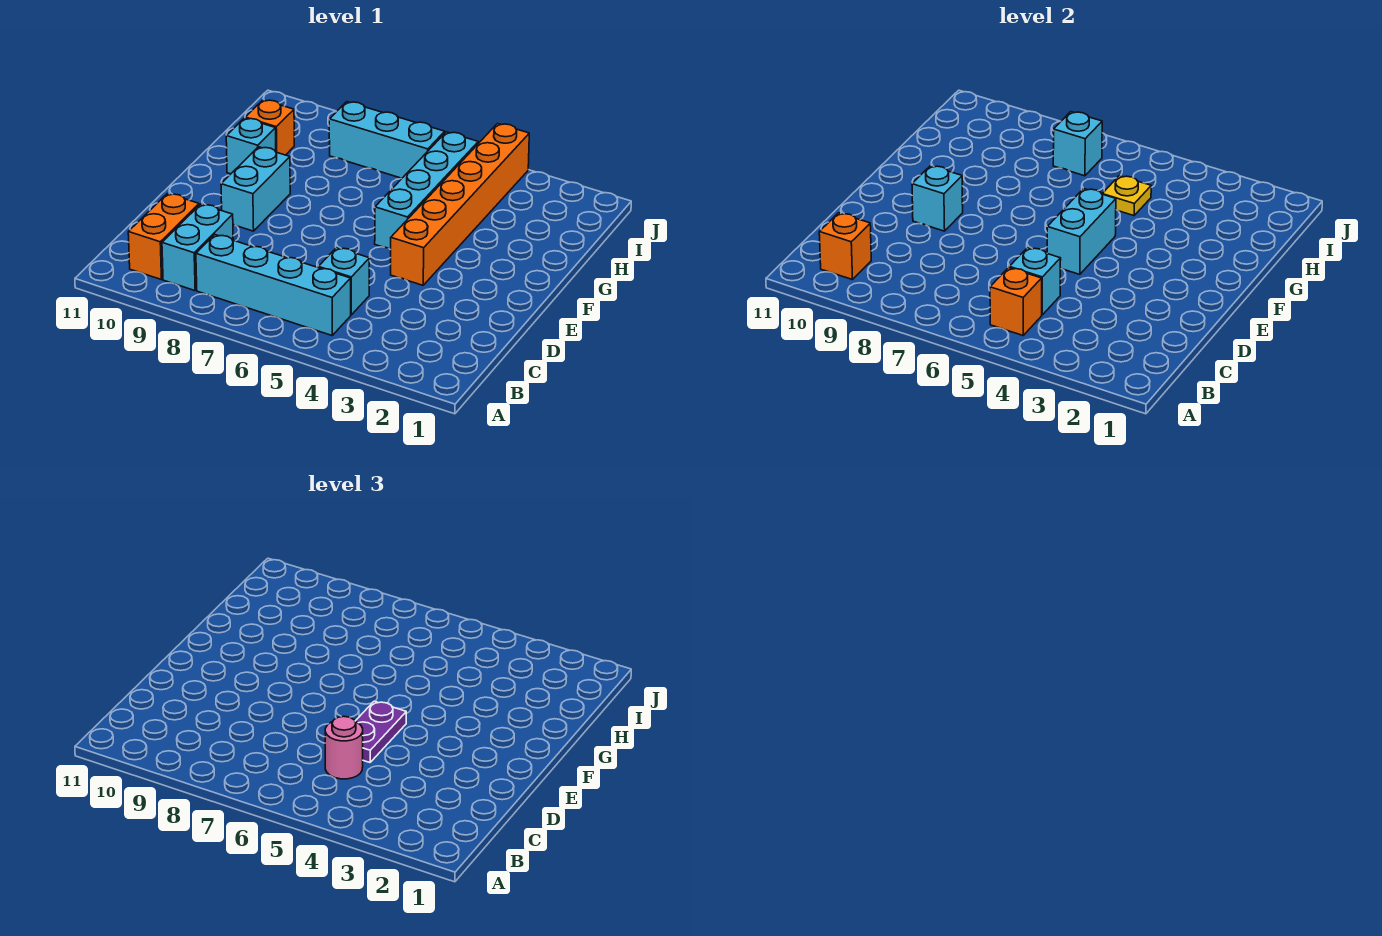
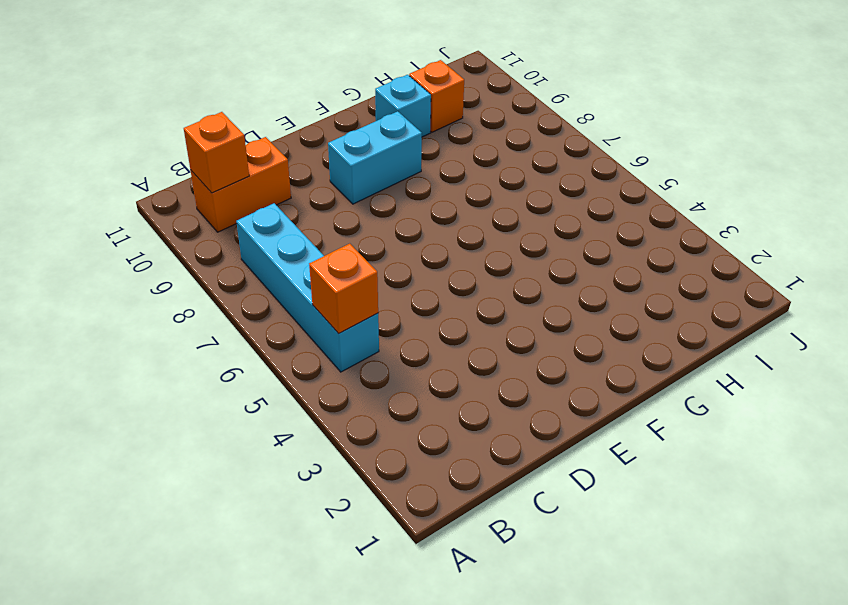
none -> cyan brick B9:C9 level 1
none -> cyan brick C5 level 1
none -> orange brick E4:J4 level 1

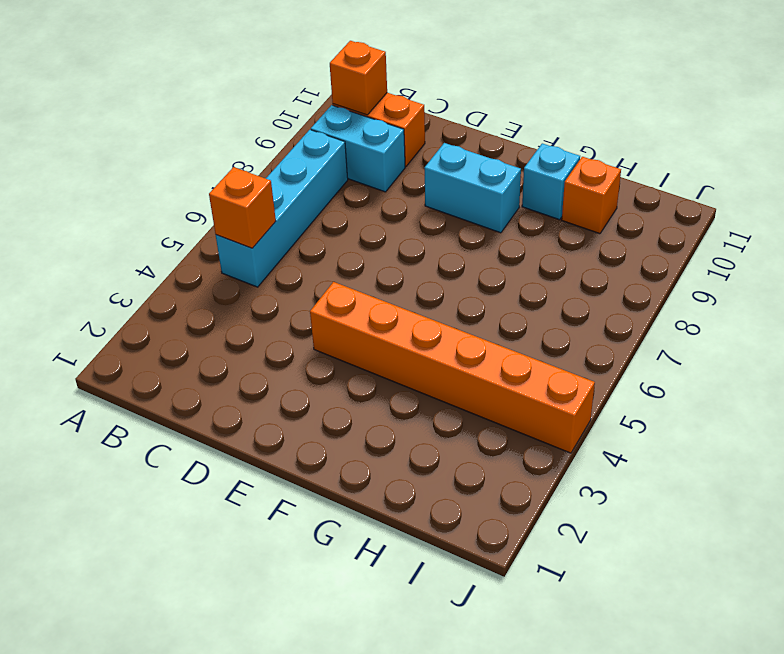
none -> cyan brick C5 level 1
none -> cyan brick F5:I5 level 1
none -> cyan brick I6:I8 level 1

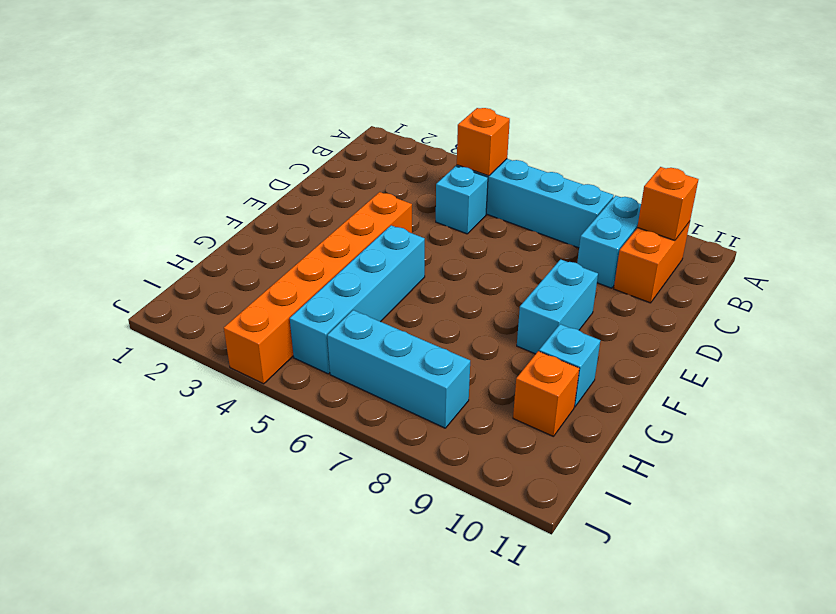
none -> cyan brick C5 level 2
none -> cyan brick E5:F5 level 2
none -> cyan brick E9 level 2

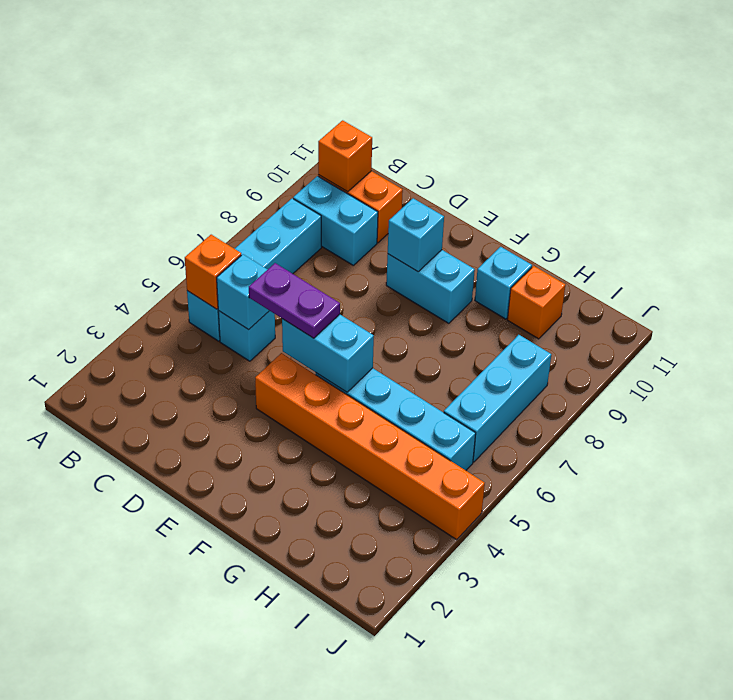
none -> yellow plate H5 level 2
none -> cyan brick I7 level 2
none -> pink round brick C5 level 3

